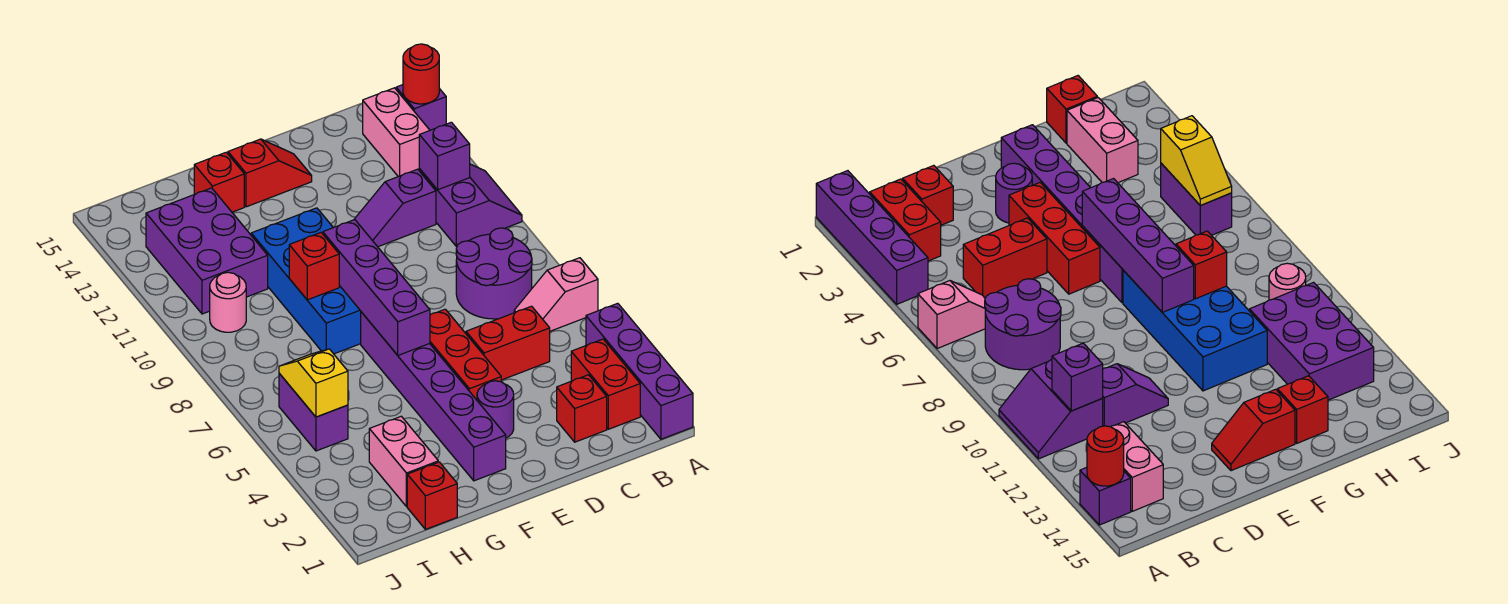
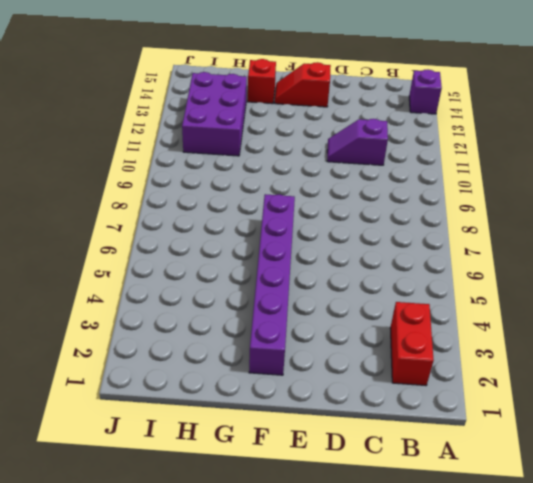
red slope E14:F14 level 1 top E -> red slope E14:F14 level 1 top F
none -> purple brick A1:A4 level 1
none -> pink slope A6:B6 level 1 top A
none -> purple slope A10:B11 level 1 top B

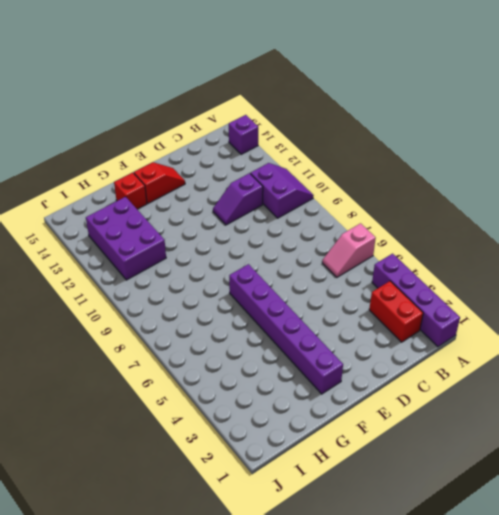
none -> purple round brick B7:C8 level 1
none -> pink brick B13:B14 level 1
none -> red brick C2 level 1

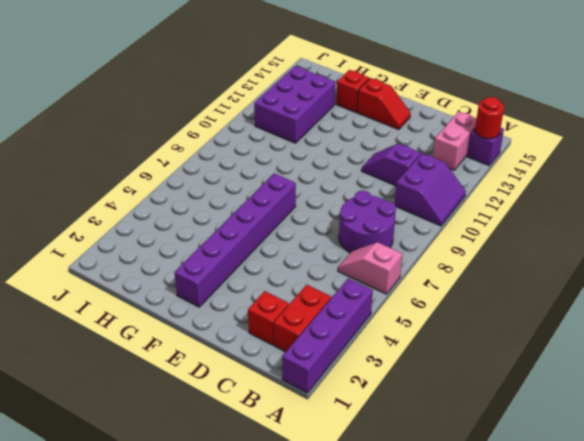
none -> red brick C5:D5 level 1
none -> purple round brick E3 level 1
none -> red brick E4:E6 level 1

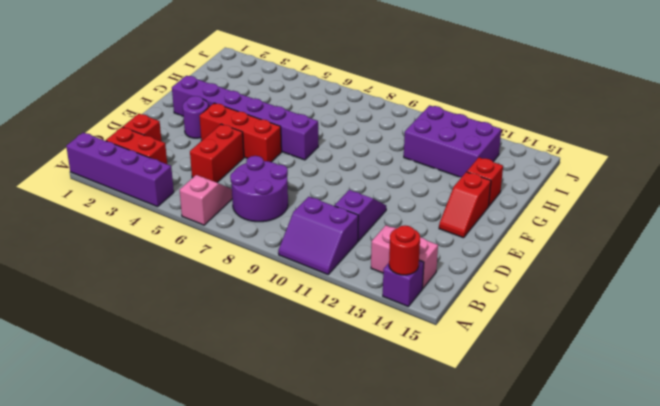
none -> blue brick F8:G11 level 1
none -> red brick H1 level 1
none -> pink brick H2:H3 level 1

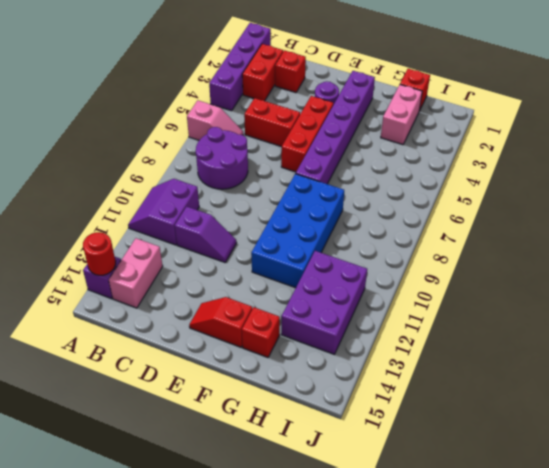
none -> purple brick I5:I6 level 1
none -> pink round brick I10 level 1
none -> purple brick B11 level 2

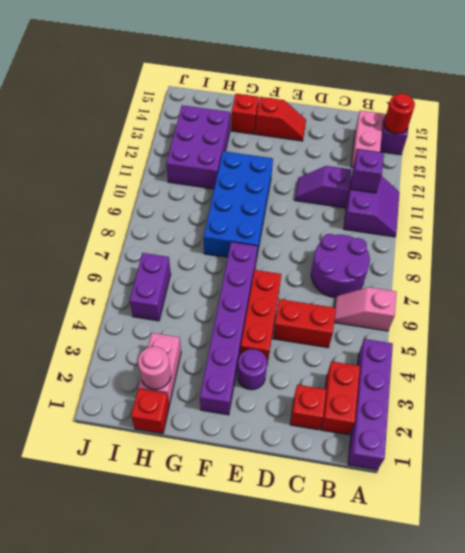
pink round brick H2 level 2 -> pink round brick I10 level 1
none -> purple brick F6:F9 level 2
none -> red brick G9 level 2
none -> yellow slope I5:I6 level 2 top 5

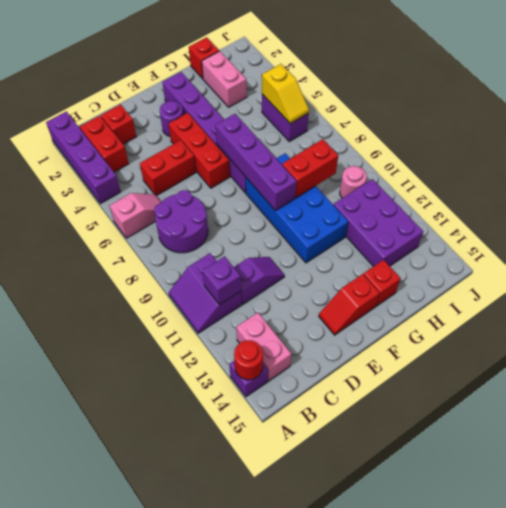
red brick G9:H9 level 2 -> red brick G9 level 2

